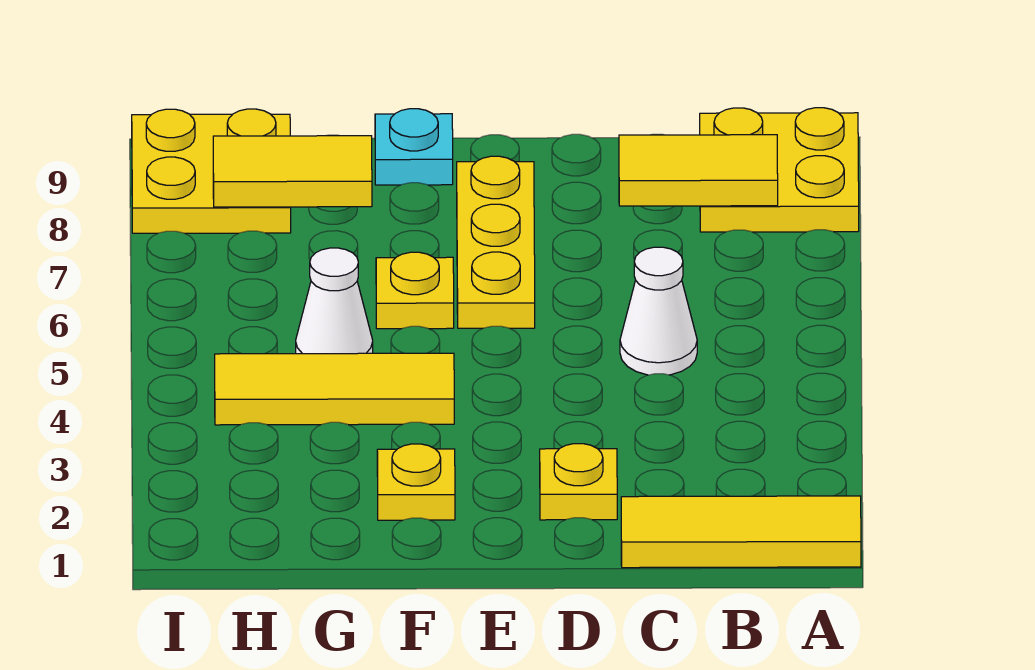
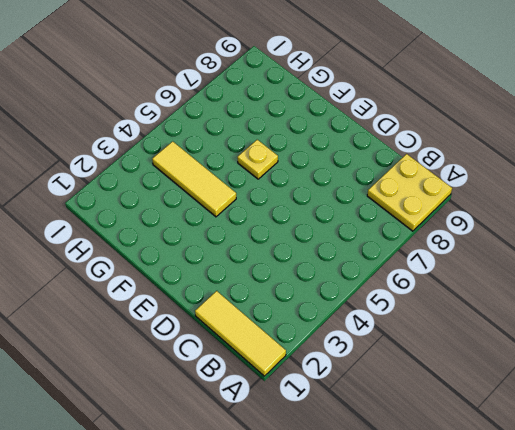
none -> white cone C5 level 1
none -> yellow plate D2 level 1
none -> yellow plate E6:E8 level 1

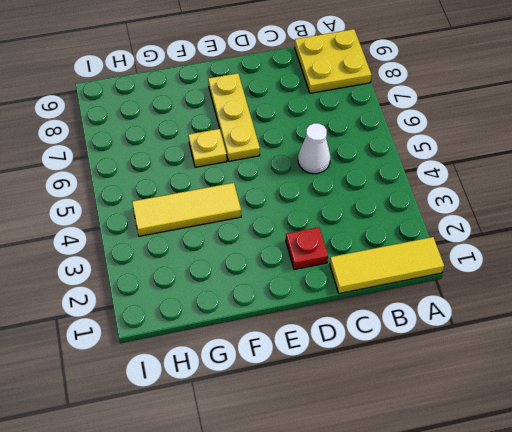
red plate D2 level 1 -> yellow plate D2 level 1
none -> yellow plate F2 level 1
none -> cyan plate F9 level 1
none -> white cone G5 level 1

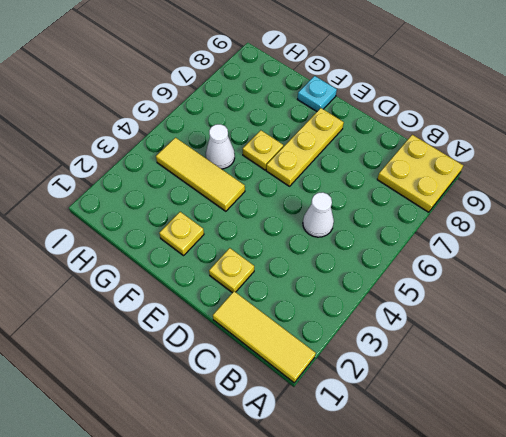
none -> yellow plate H8:I9 level 1
none -> yellow tile B8:C8 level 2
none -> yellow tile G8:H8 level 2

